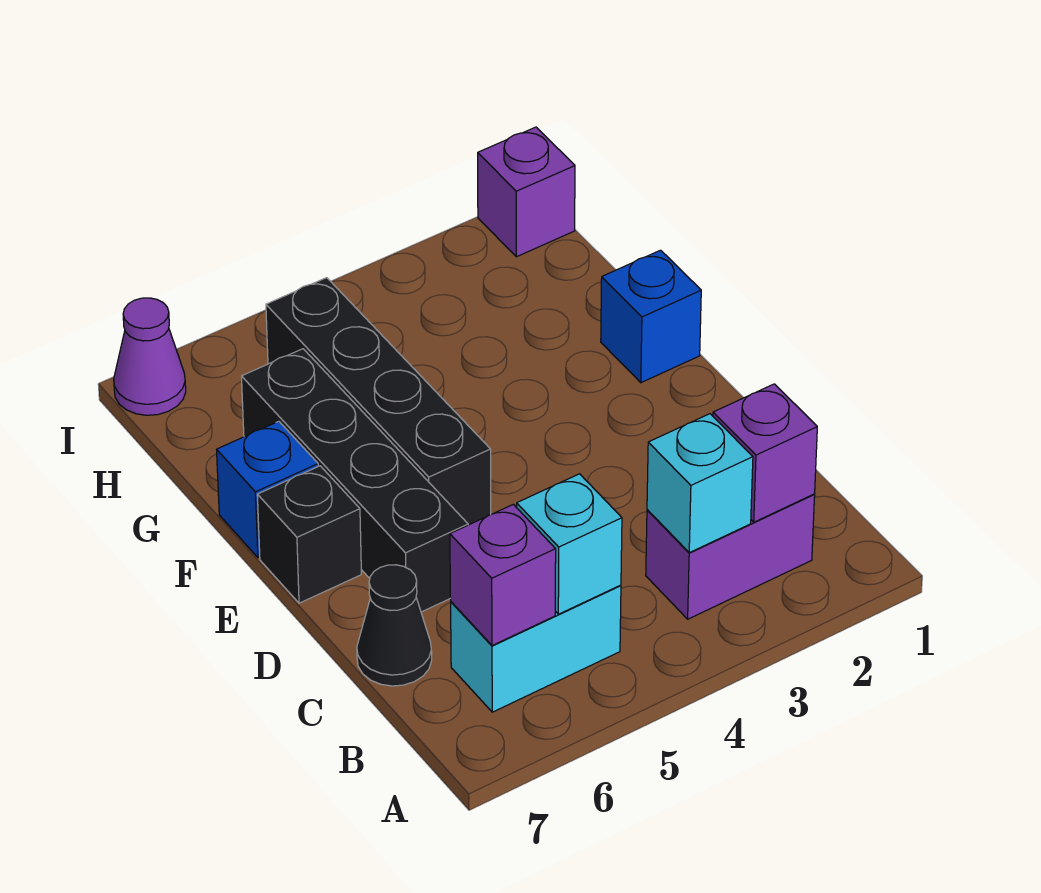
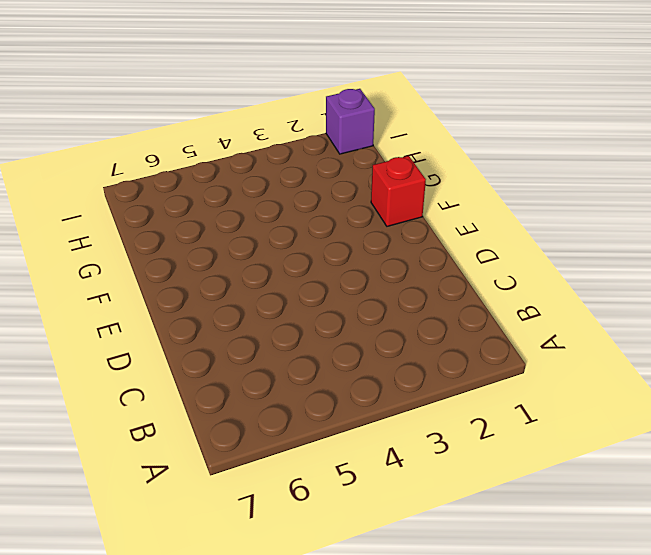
red brick F1 level 1 -> blue brick F1 level 1
none -> purple brick B2:B3 level 1
none -> cyan brick B5:B6 level 1
none -> black cone C7 level 1

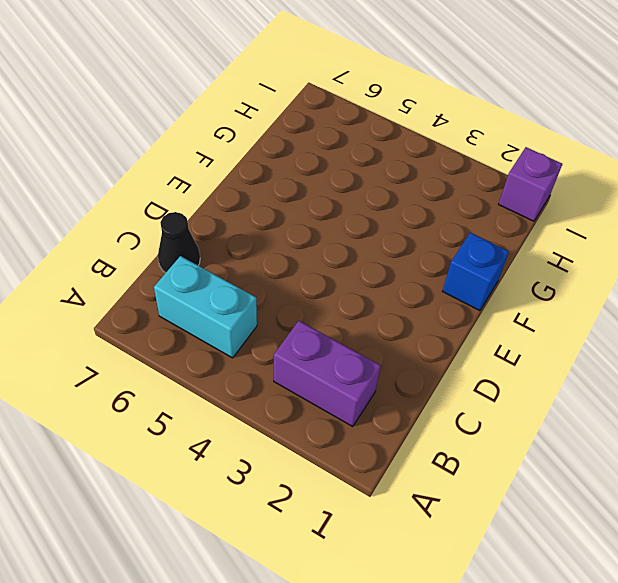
none -> black brick D6:G6 level 1
none -> black brick E5:H5 level 1
none -> black brick E7 level 1

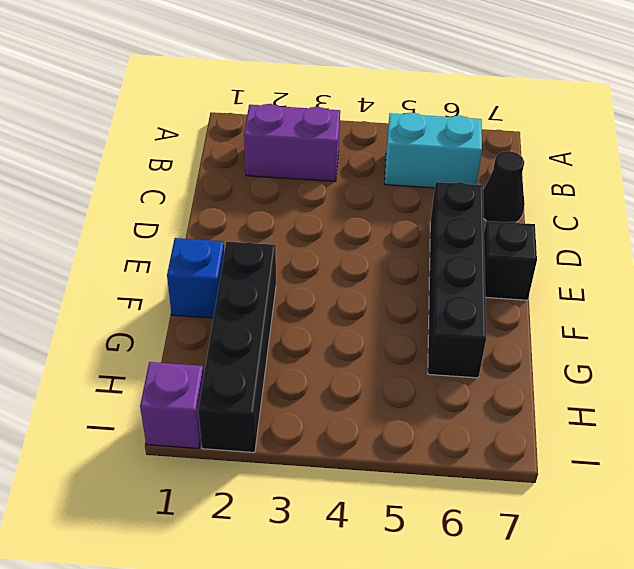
black brick F2:I2 level 1 -> black brick E5:H5 level 1
none -> blue brick F7 level 1
none -> purple cone I7 level 1
none -> purple brick B2 level 2

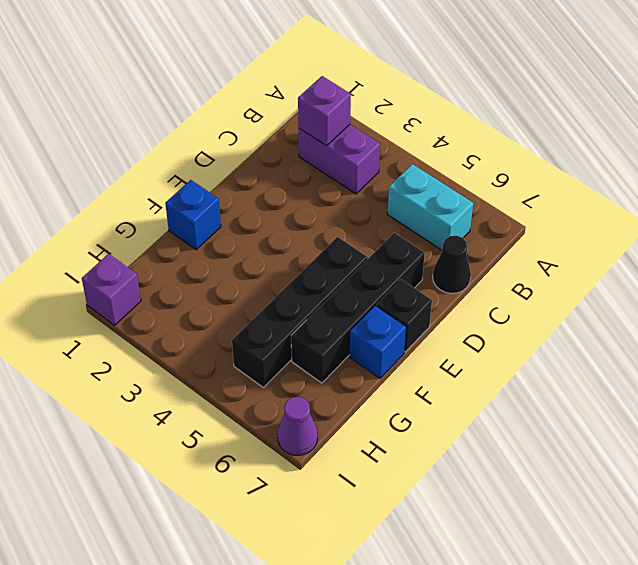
none -> cyan brick B3 level 2
none -> cyan brick B5 level 2
none -> purple brick B6 level 2

